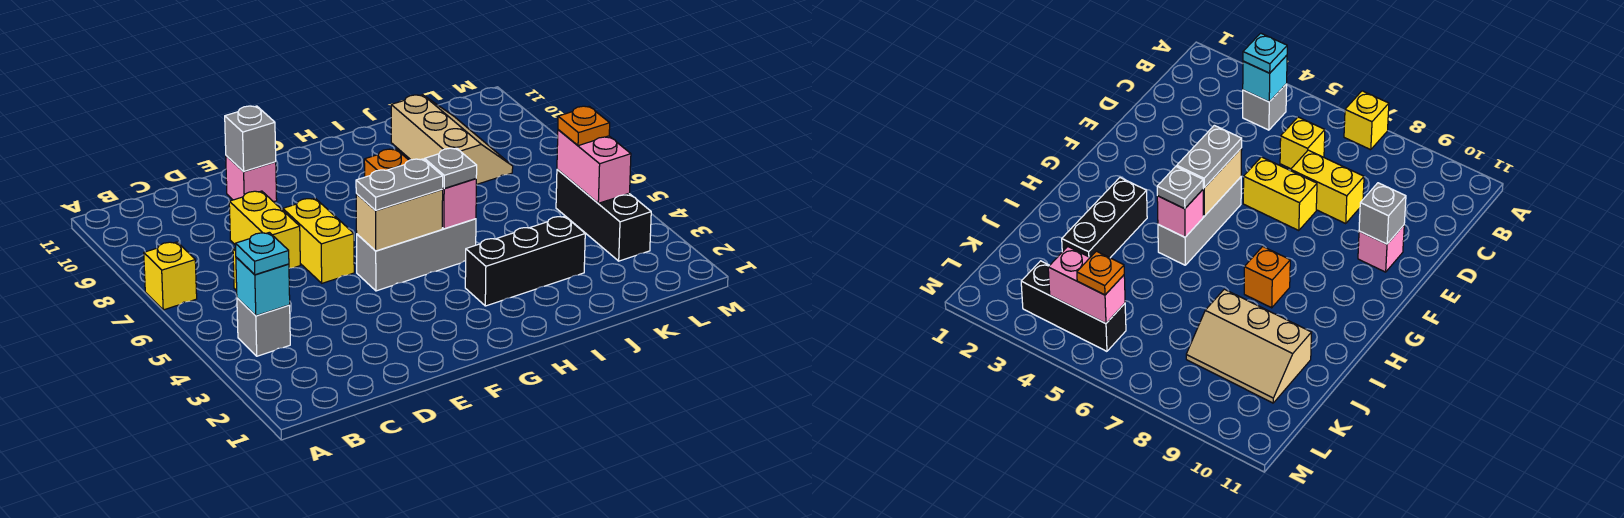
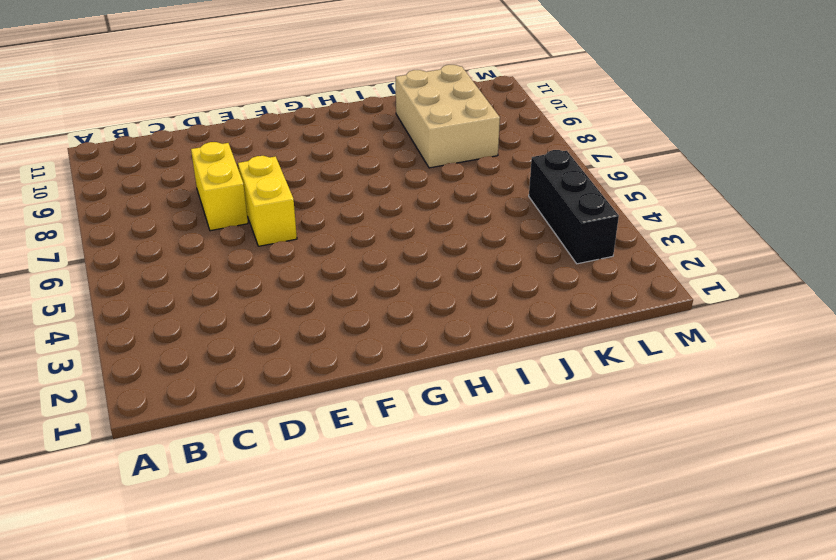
tan brick J8:K10 level 1 -> tan slope J8:K10 level 1 top J
none -> yellow brick A7 level 1
none -> grey brick B4 level 1
none -> yellow brick C6 level 1

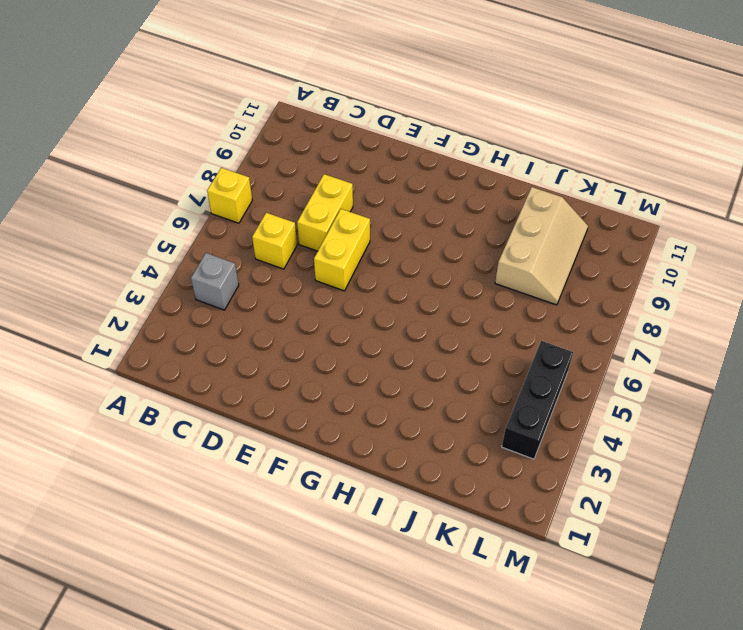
none -> pink brick E10 level 1
none -> grey brick F5:H5 level 1
none -> black brick H3:J3 level 1

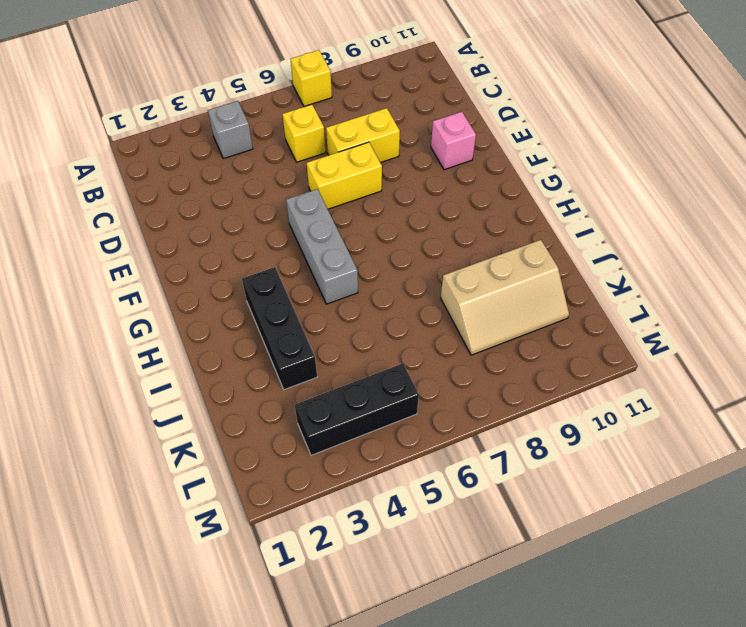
none -> orange brick H8 level 1
none -> cyan brick B4 level 2
none -> grey brick E10 level 2

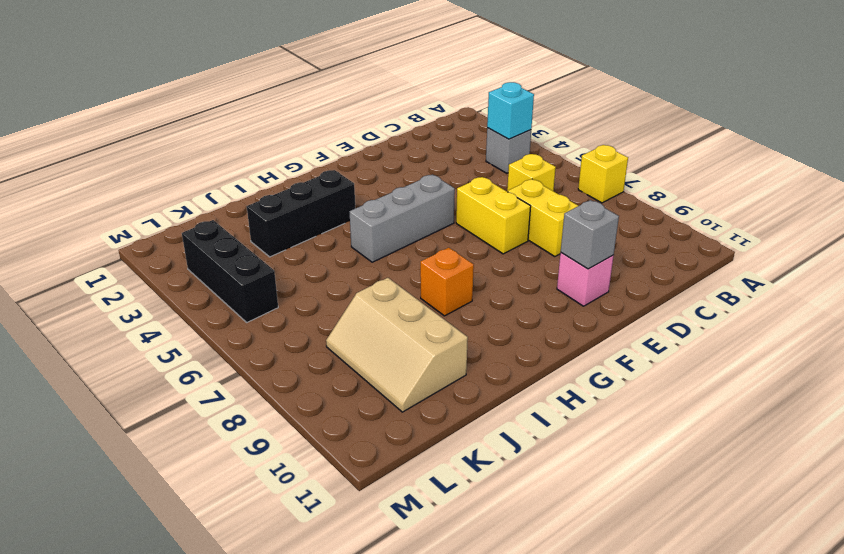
none -> tan brick F5:G5 level 2
none -> pink brick H5 level 2
none -> pink brick L4:L5 level 2

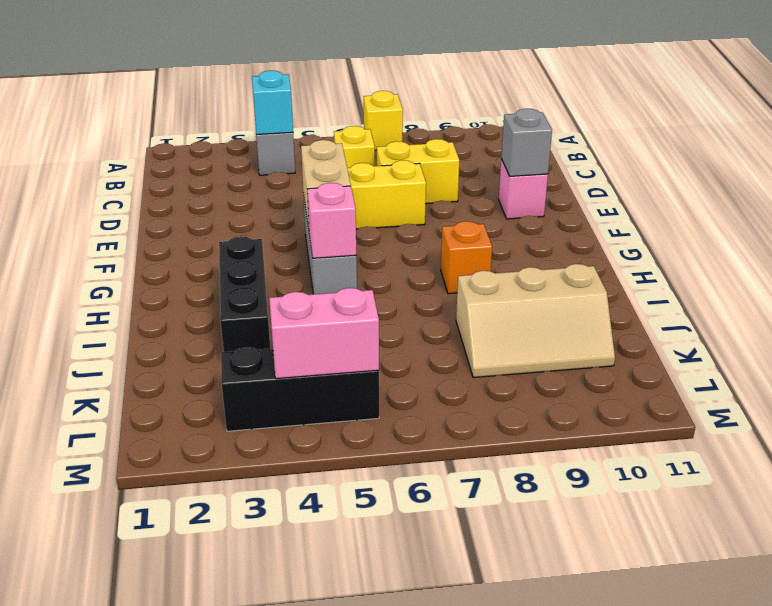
none -> cyan plate B4 level 3
none -> grey plate F5:G5 level 3
none -> grey plate H5 level 3

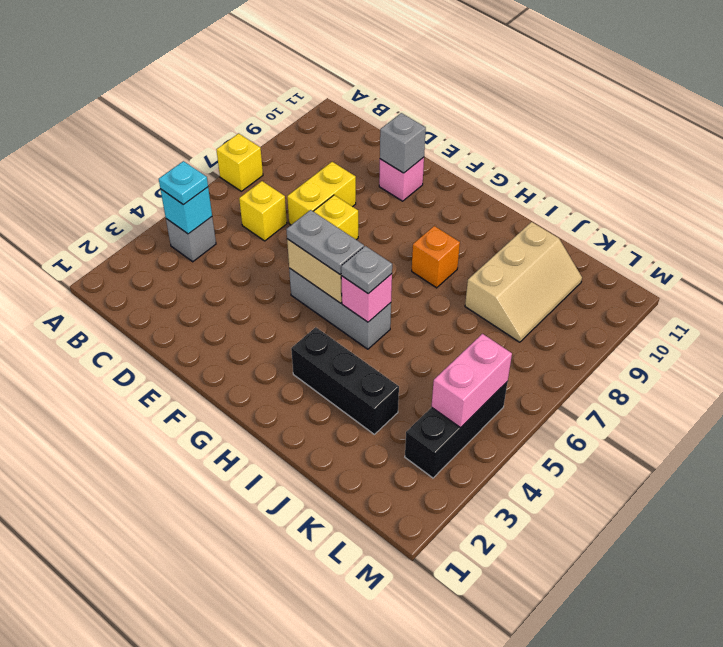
none -> orange plate L5 level 3

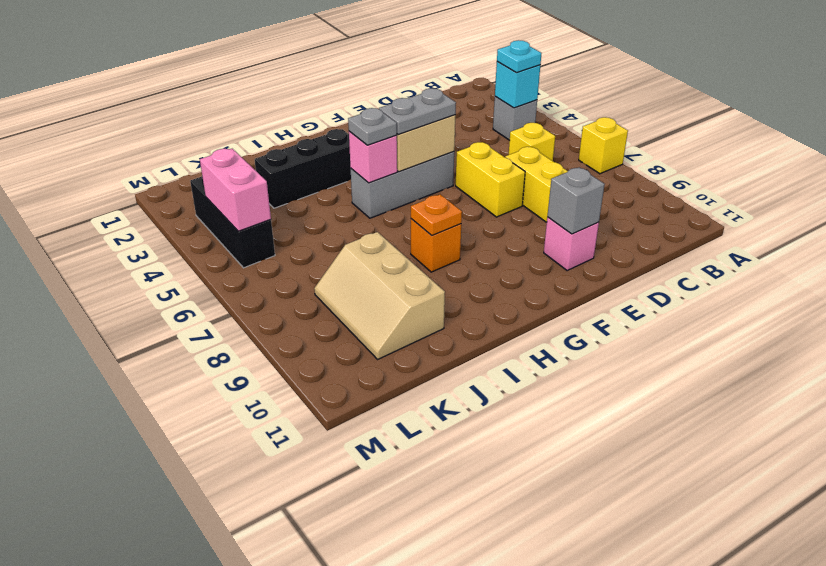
orange plate H8 level 2 -> orange plate L5 level 3

